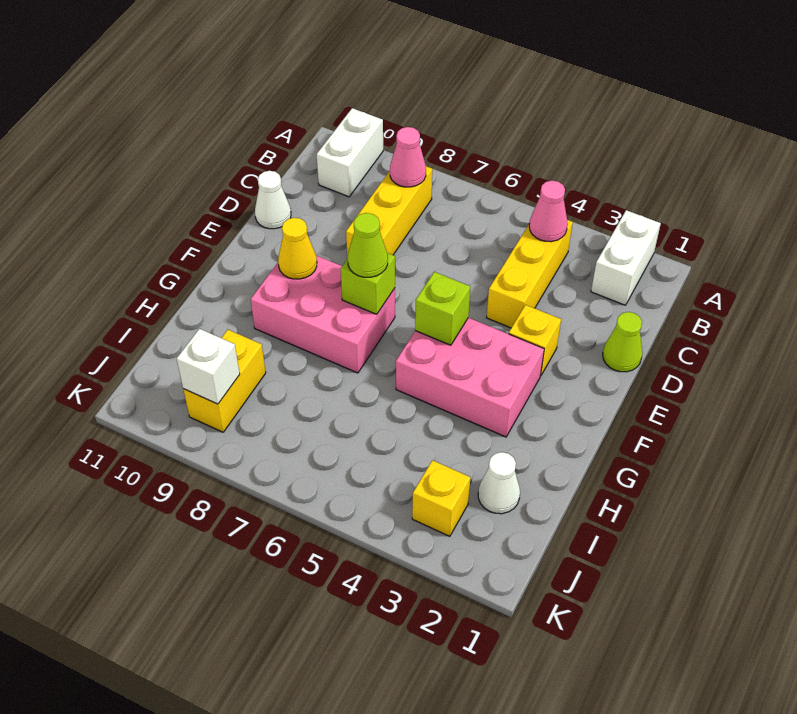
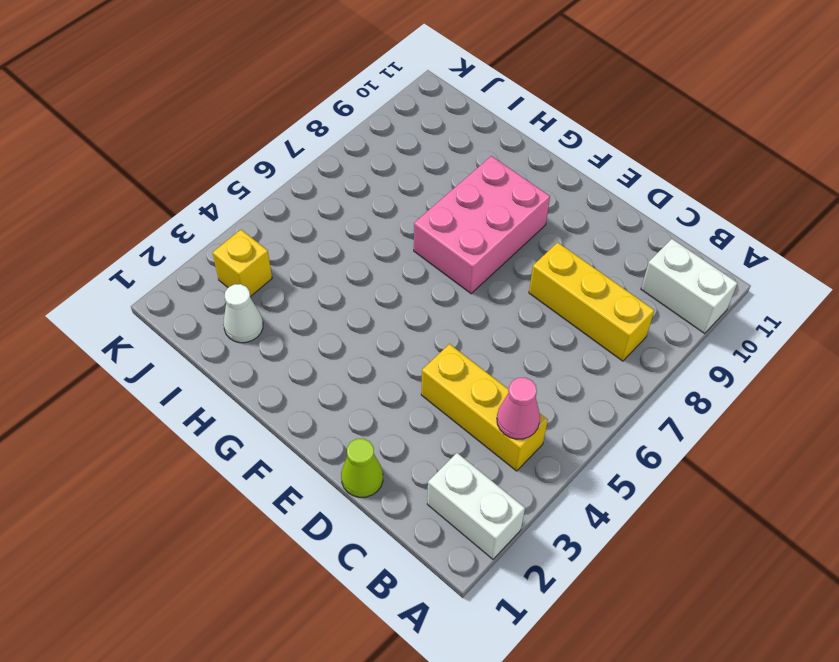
none -> white cone D11 level 1
none -> yellow brick E3 level 1
none -> pink brick F3:G5 level 1

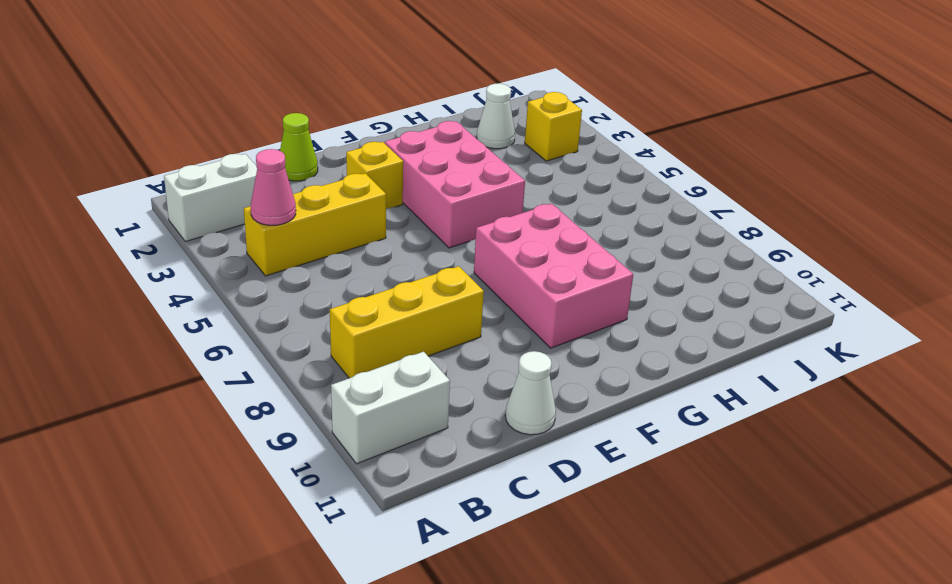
none -> yellow brick I9:J9 level 1
none -> pink cone B8 level 2
none -> lime brick F5 level 2

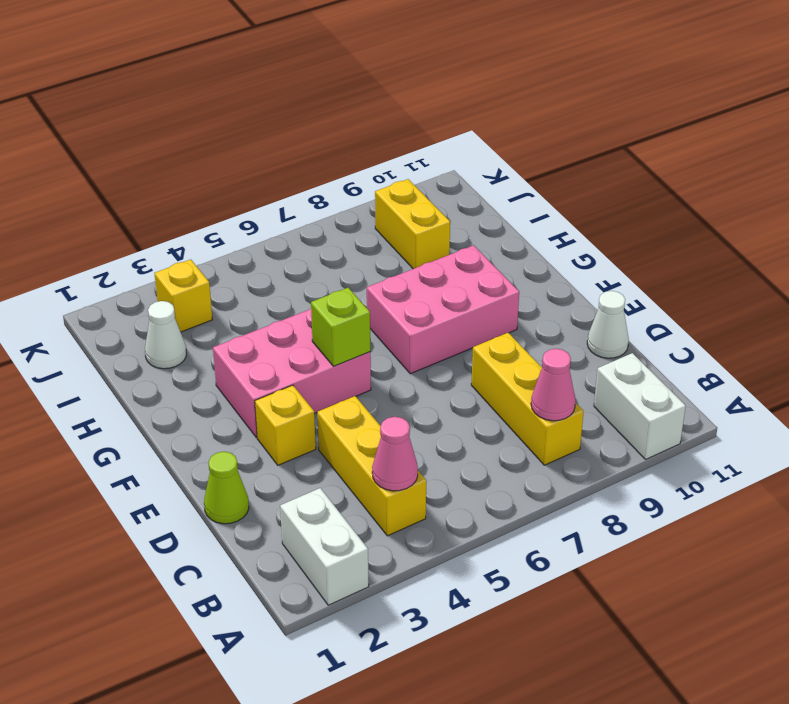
none -> lime brick F7 level 2
none -> yellow cone F9 level 2
none -> white brick J9 level 2

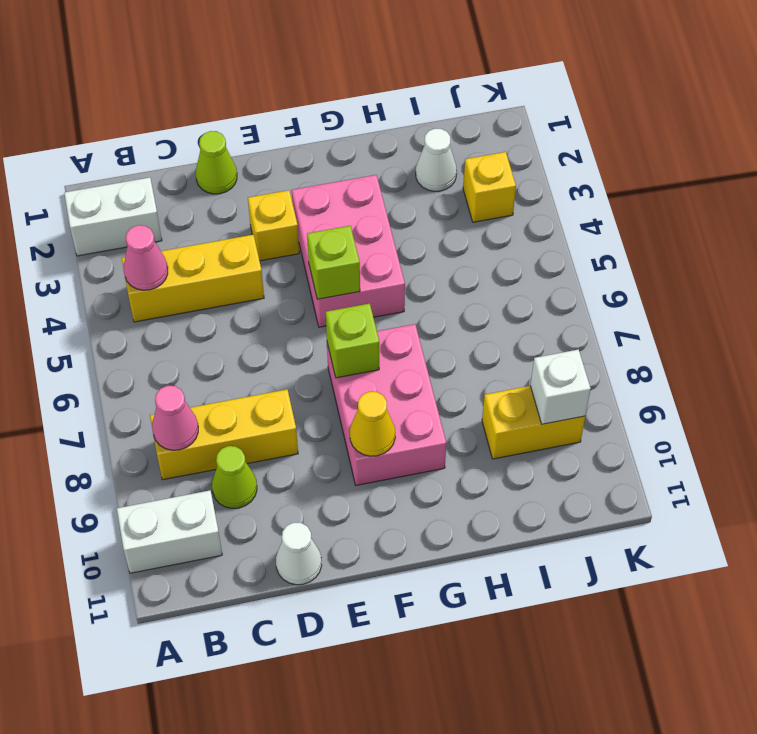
lime cone C9 level 1 -> lime cone F7 level 3

